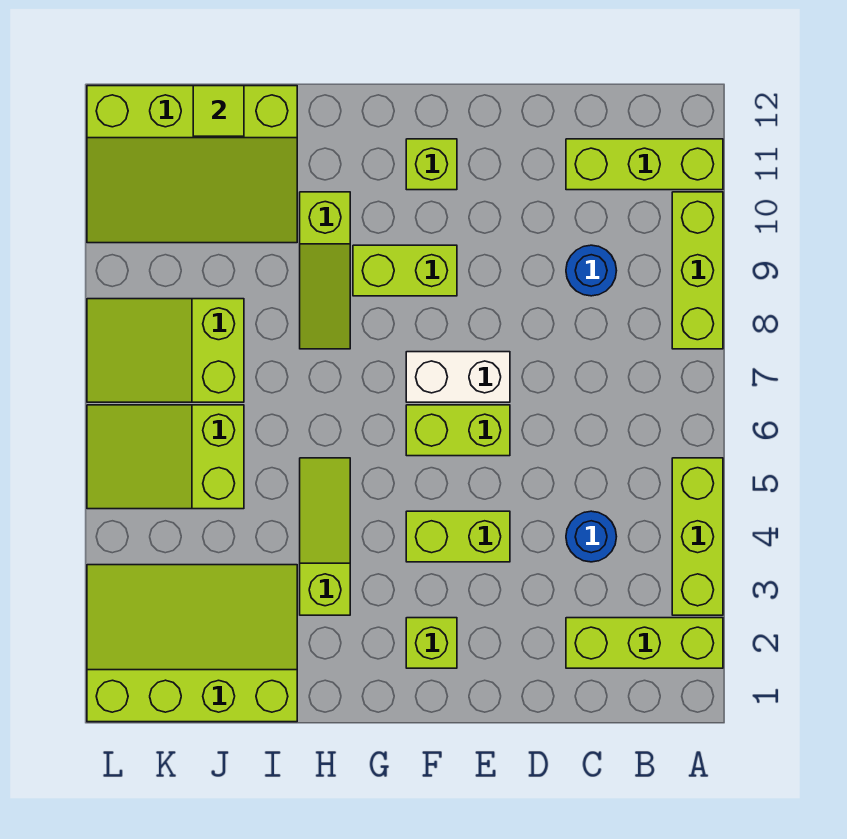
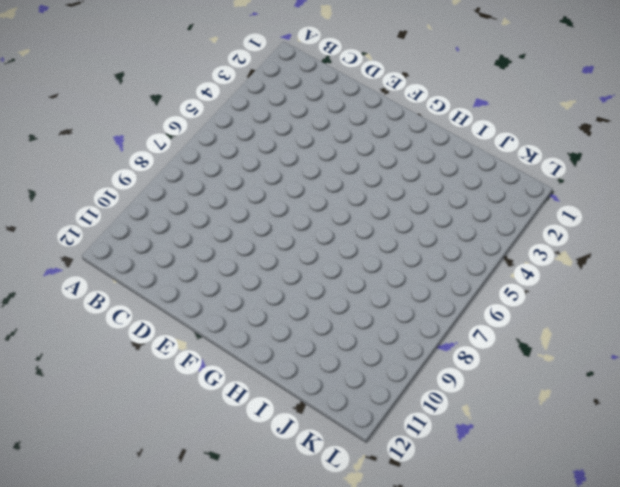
none -> lime brick A2:C2 level 1
none -> lime brick A3:A5 level 1
none -> lime brick A8:A10 level 1

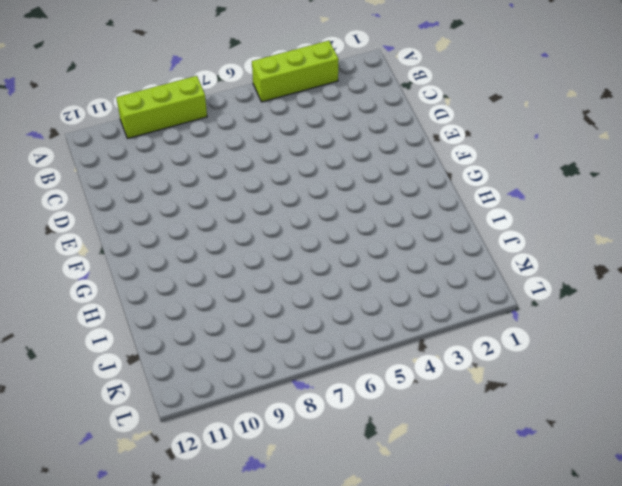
none -> lime brick A2:C2 level 1
none -> lime brick A11:C11 level 1
none -> blue round brick C4 level 1

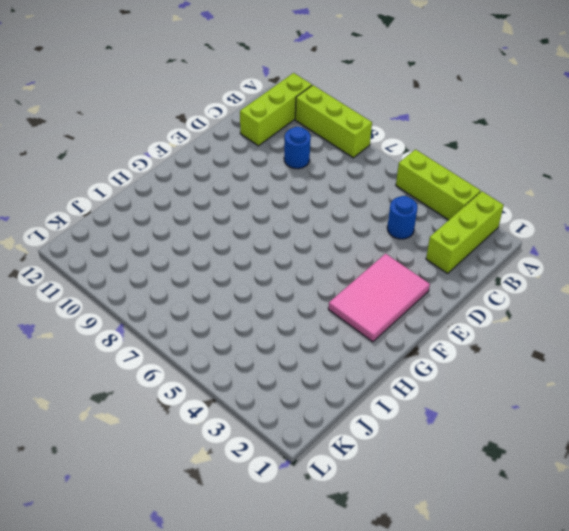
pink tile E2:G3 level 1 -> lime brick F2 level 1
none -> lime brick E4:F4 level 1
none -> lime brick E6:F6 level 1
none -> white brick E7:F7 level 1

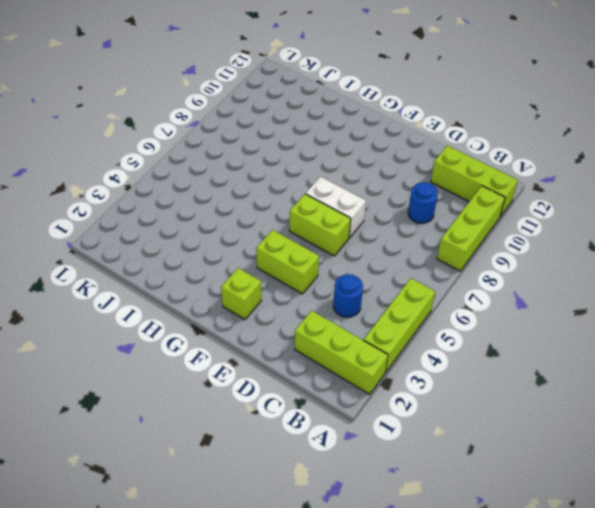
none -> lime brick F9:G9 level 1
none -> lime brick F11 level 1
none -> lime slope H3:H5 level 1 top 3

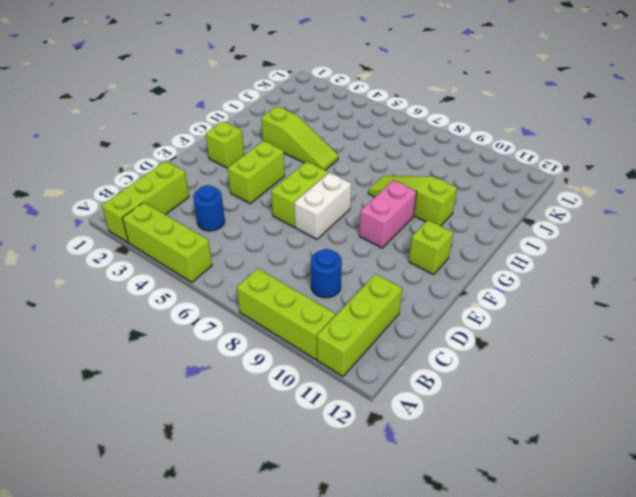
pink brick F9:G9 level 1 -> lime brick F9:G9 level 1
none -> lime slope I1:L3 level 1 top 1
none -> lime slope I10:L12 level 1 top 12
none -> lime slope J5:L6 level 1 top J

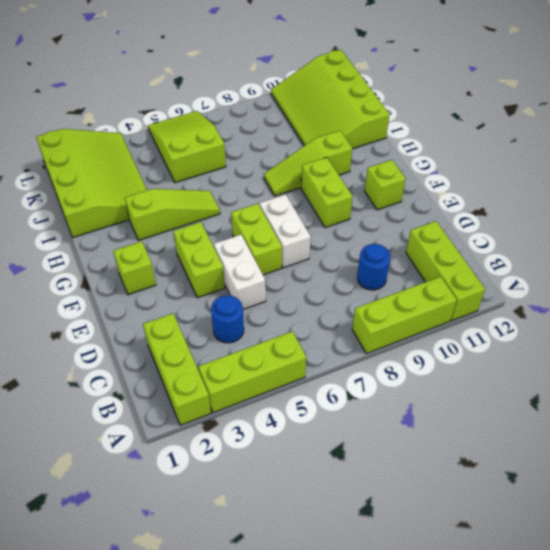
white brick D5:E5 level 1 -> none
none -> lime slope J7:L8 level 1 top J
none -> lime tile J12 level 2

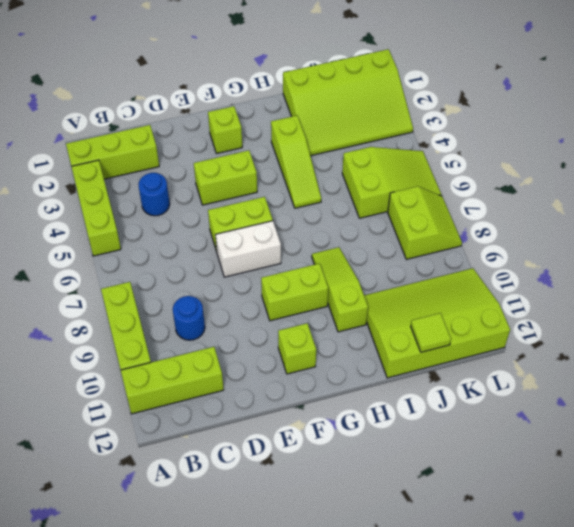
lime slope K7:L8 level 1 top K -> lime slope J7:L8 level 1 top J

